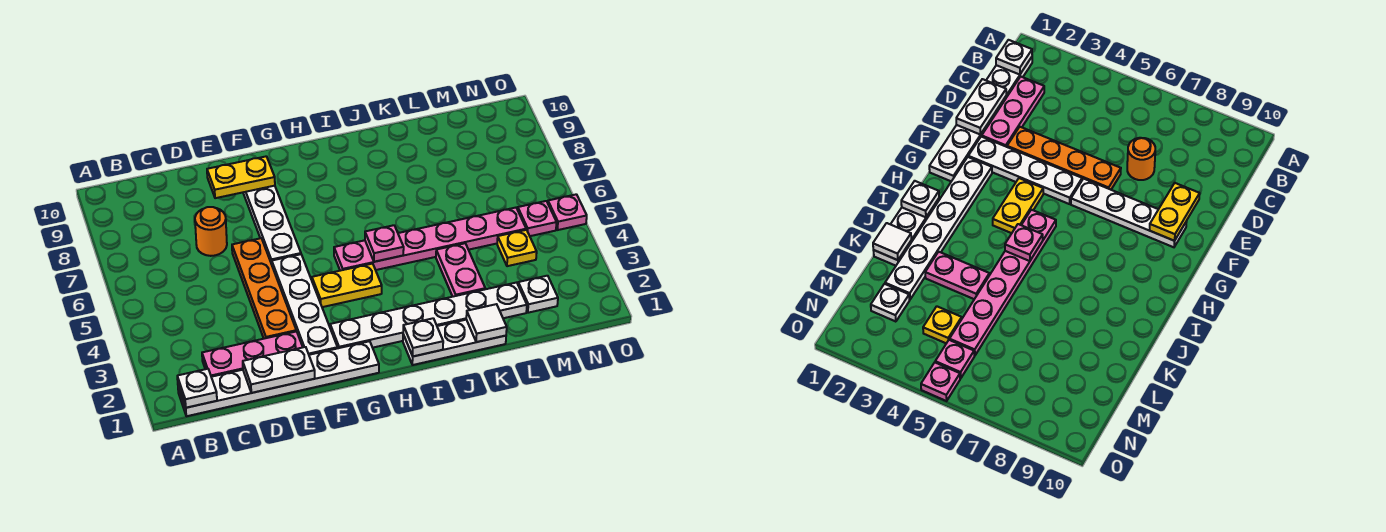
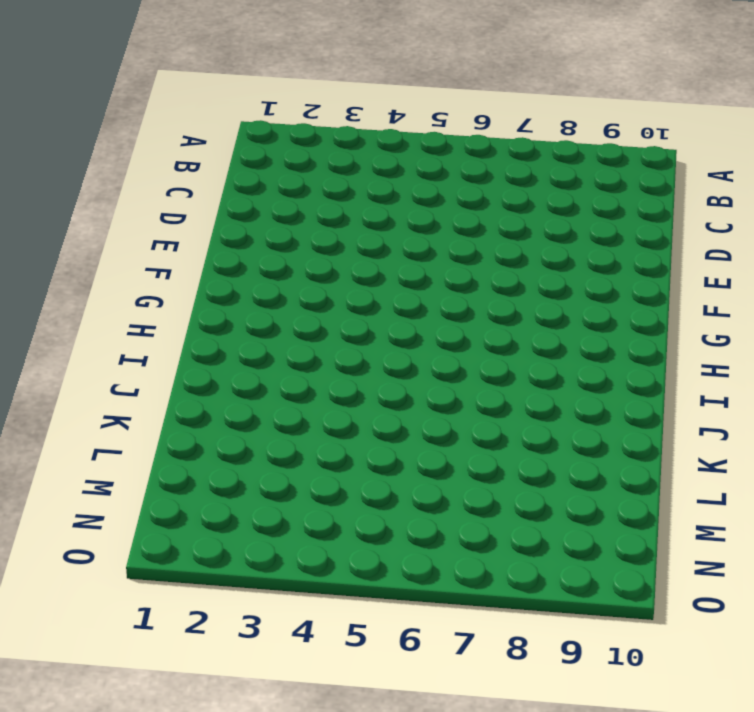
none -> white plate B1:G1 level 1
none -> pink plate C2:E2 level 1
none -> orange round brick D7 level 1

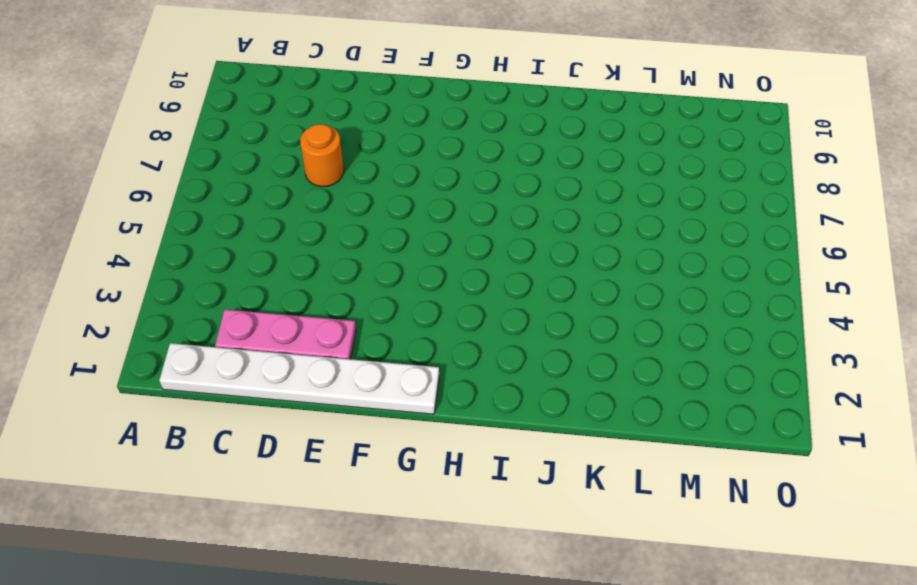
none -> orange plate E3:E6 level 1
none -> white plate F2:F5 level 1
none -> white plate F6:F9 level 1

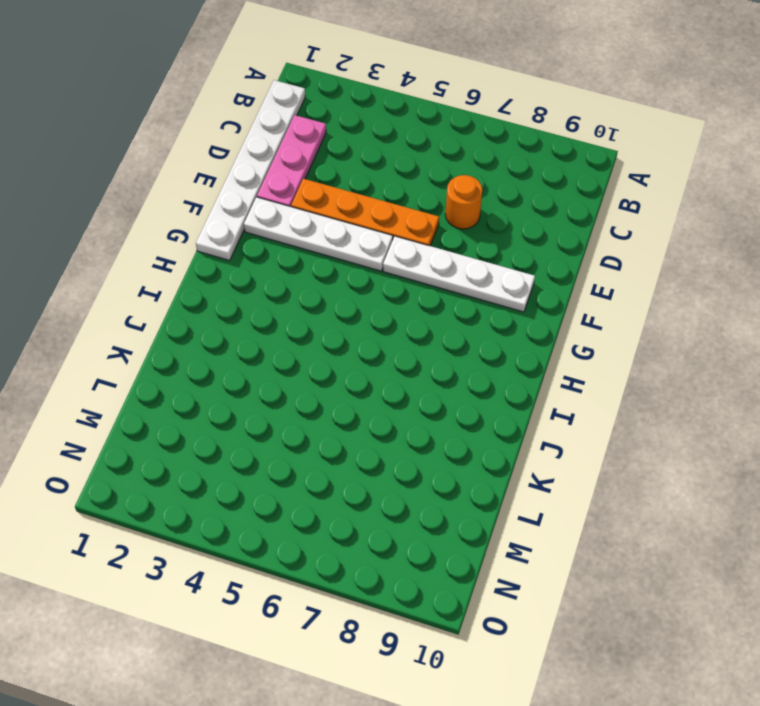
none -> white plate G2:L2 level 1
none -> yellow plate G4:H4 level 1
none -> pink plate H5:M5 level 1

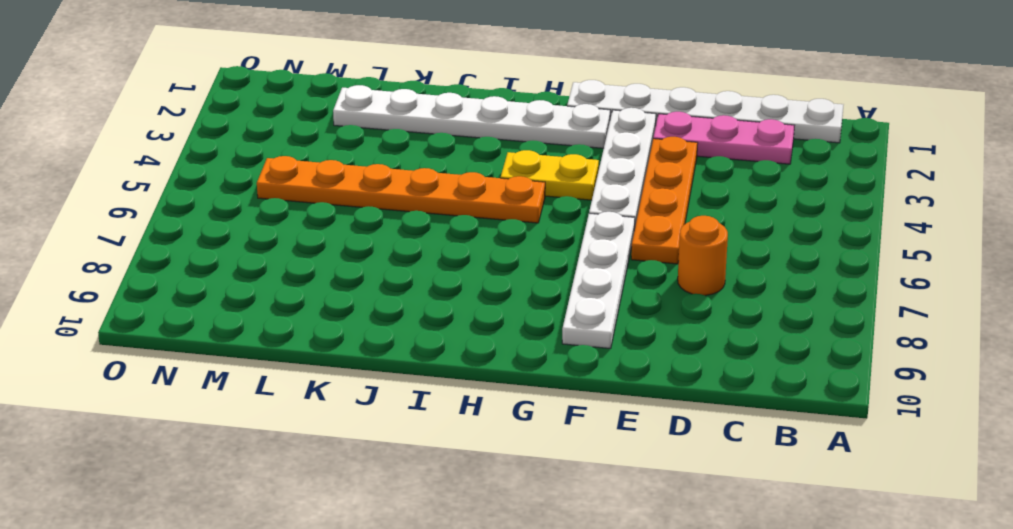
orange plate H5:M5 level 1 -> pink plate H5:M5 level 1
none -> white plate I1:K1 level 1
none -> pink plate K3:K4 level 1
none -> white plate M2 level 1

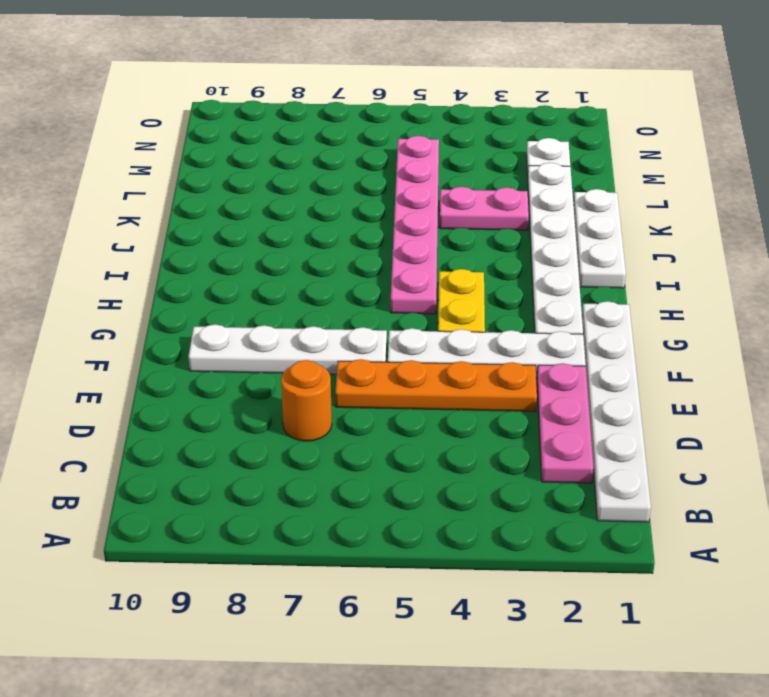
none -> yellow plate M4 level 1
none -> pink plate N5 level 1
none -> pink plate O5 level 1

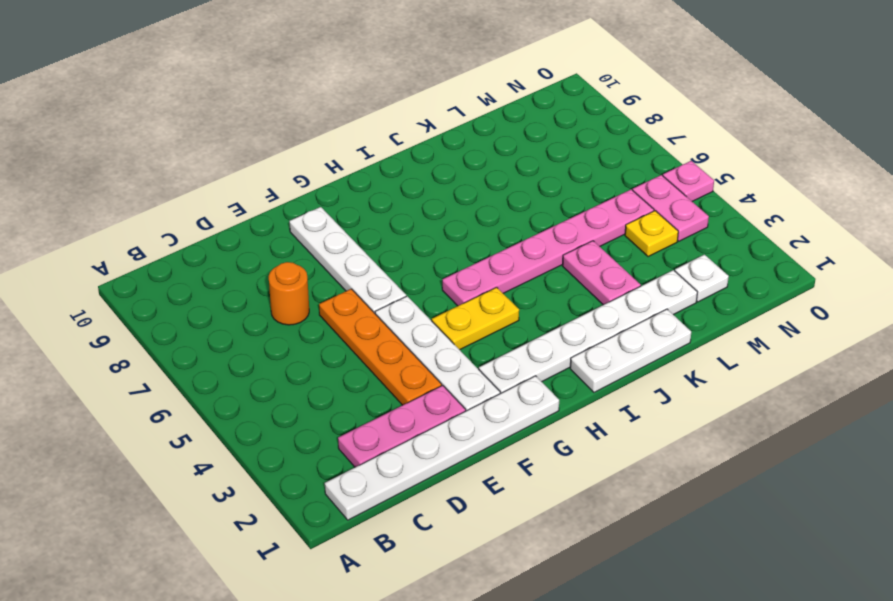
pink plate N4:N5 level 1 -> pink plate N5 level 1
none -> white plate B1 level 2
none -> white plate D1:E1 level 2
none -> yellow plate E9:F9 level 2

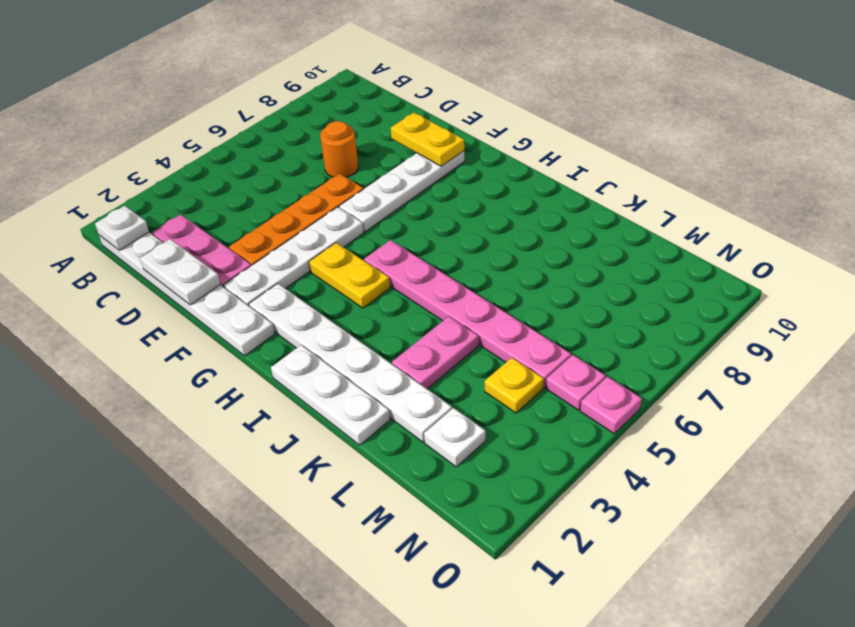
none -> white plate I1 level 2
none -> pink plate I5 level 2
none -> white tile K1 level 2

